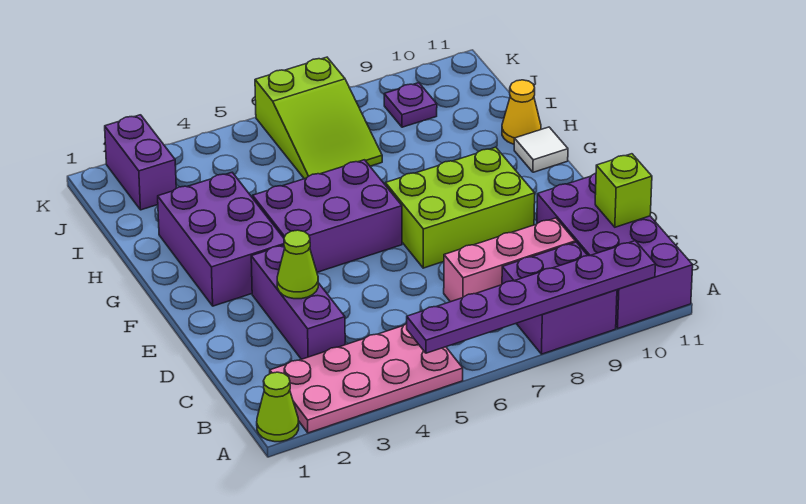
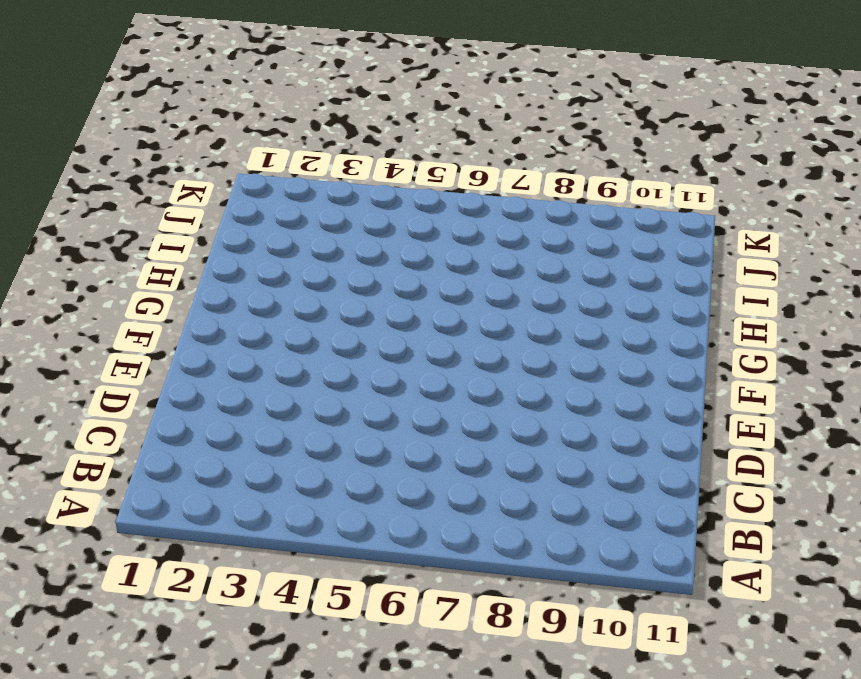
none -> lime cone A1 level 1
none -> pink plate A2:B5 level 1
none -> purple brick A8:B9 level 1

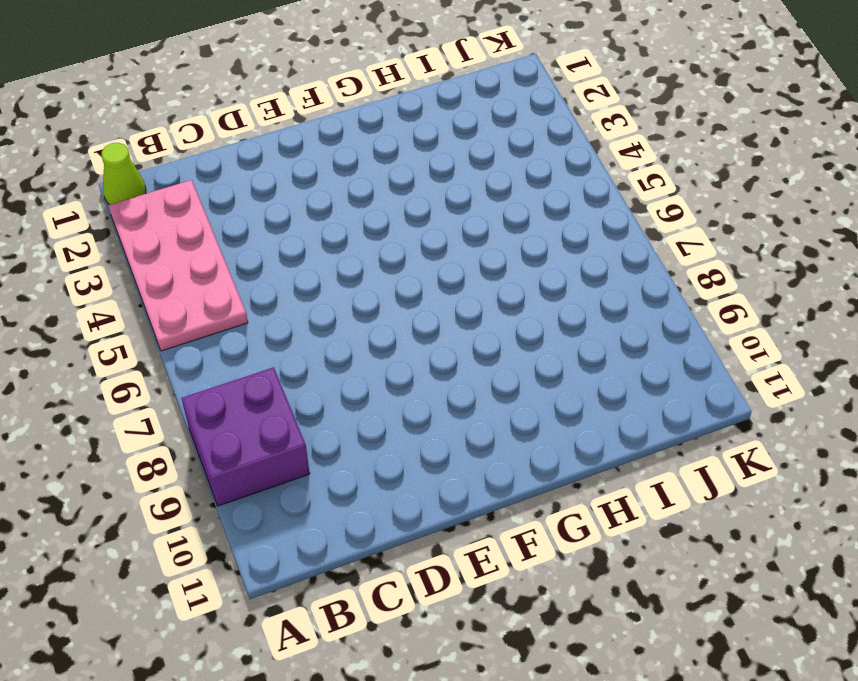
none -> purple brick A10:D11 level 1
none -> purple brick C3:E3 level 1
none -> pink brick C7:C9 level 1

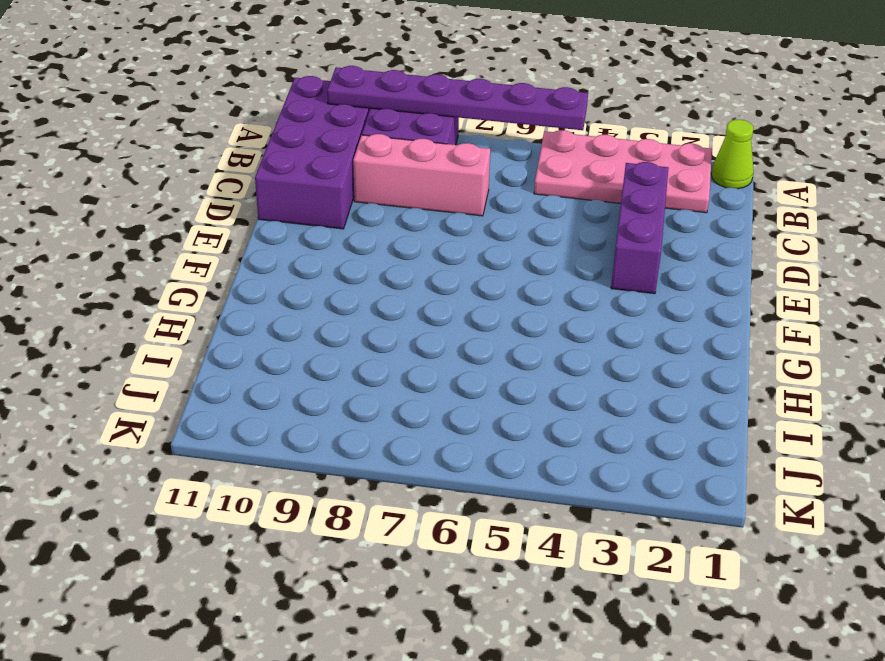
none -> lime brick E7:F9 level 1
none -> purple brick F2:H3 level 1
none -> purple brick F4:G6 level 1

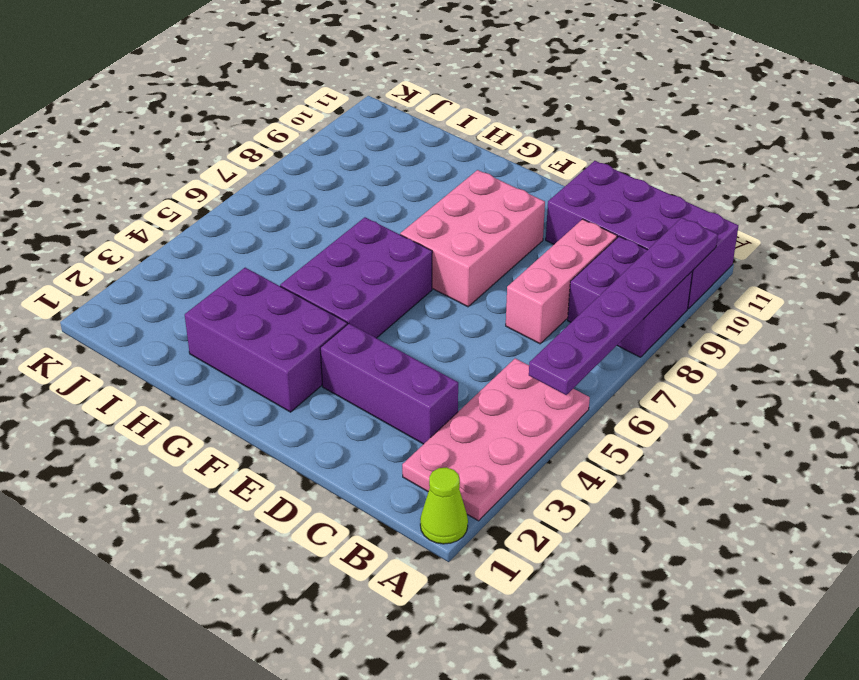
pink brick E7:F9 level 1 -> lime brick E7:F9 level 1
none -> white tile G11 level 1
none -> yellow cone H11 level 1
none -> lime slope I6:K7 level 1 top K

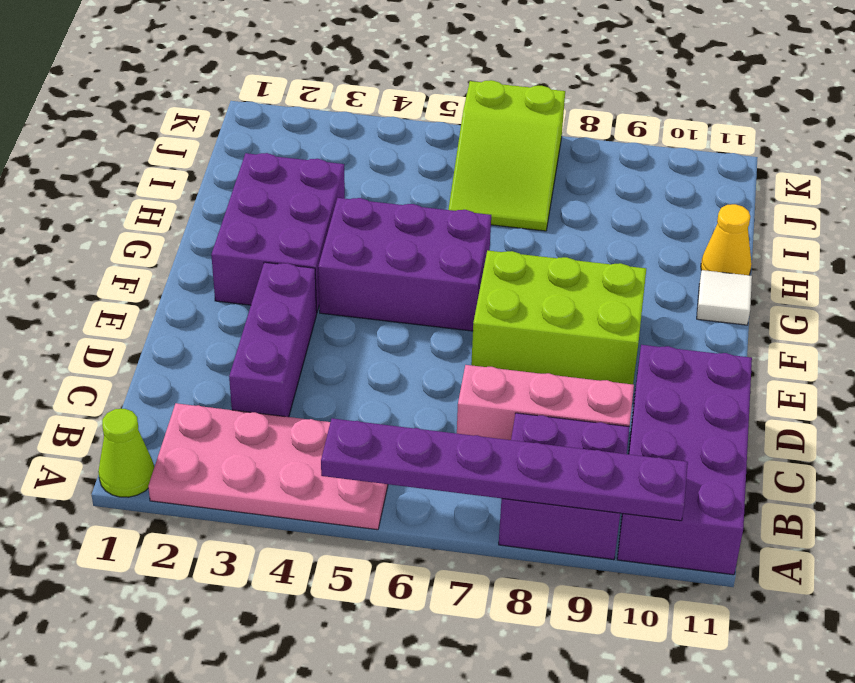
none -> purple brick J2:K2 level 1
none -> purple plate J9 level 1
none -> lime brick C11 level 2

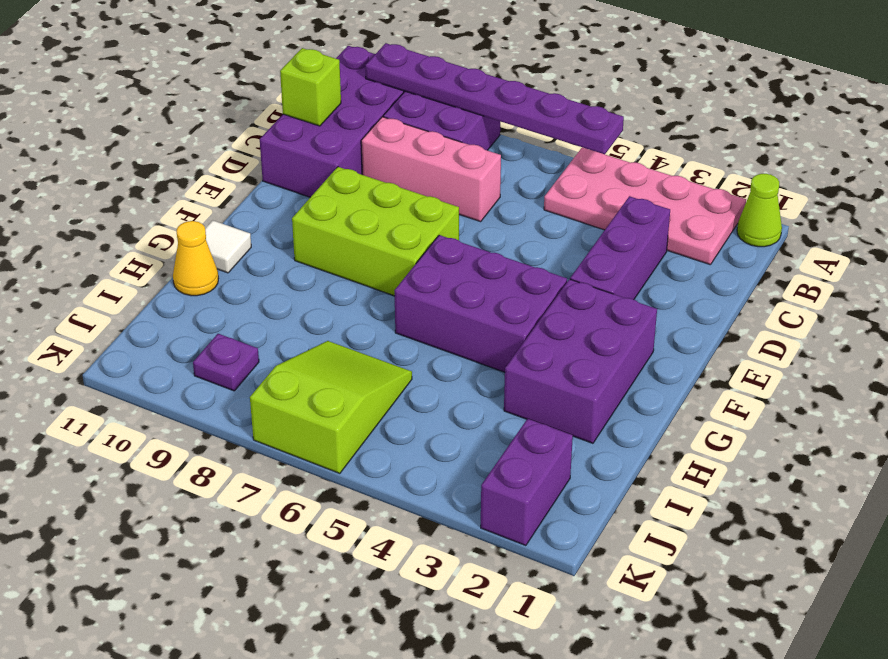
none -> lime cone D3 level 2

